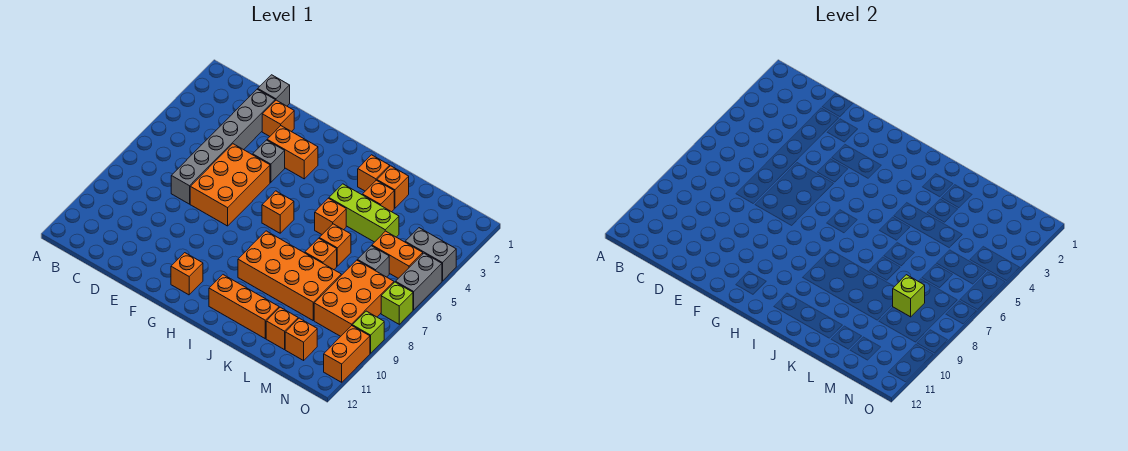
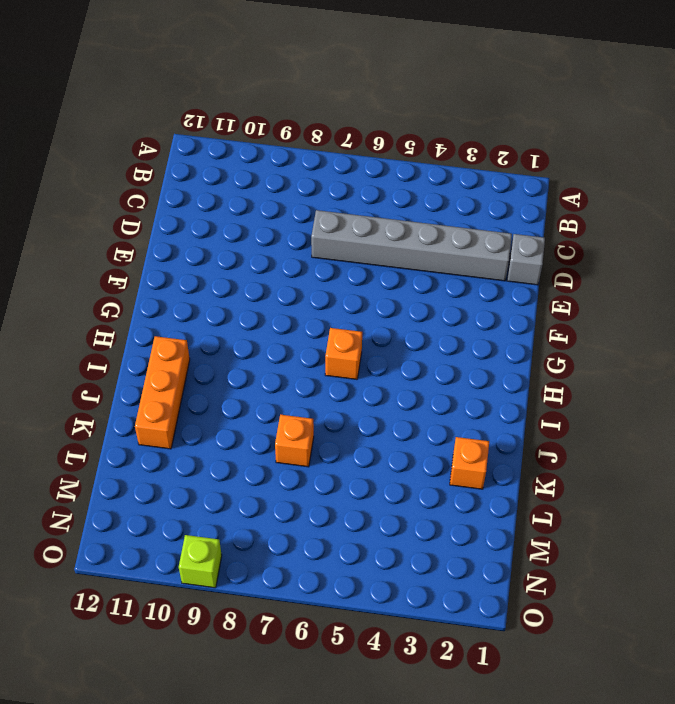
none -> orange brick E2 level 1
none -> orange brick E5:F7 level 1
none -> orange brick F3:G3 level 1

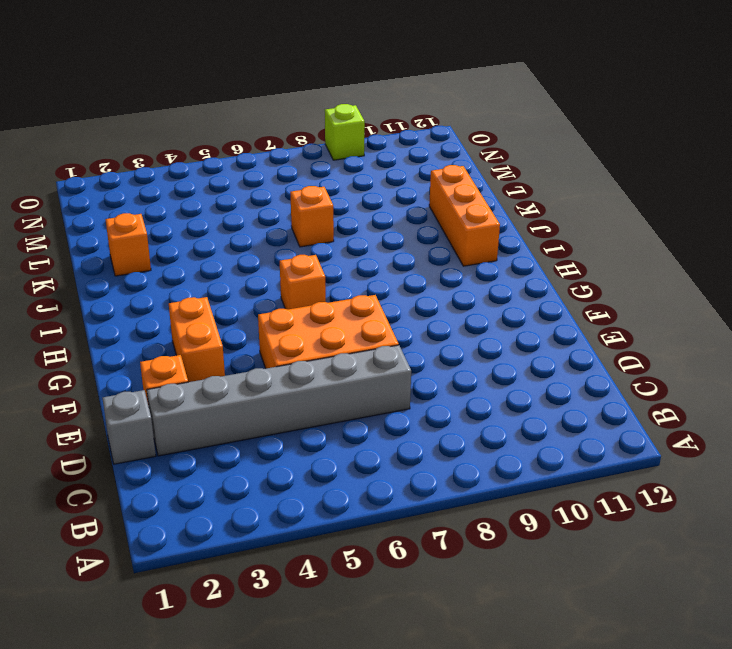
none -> grey brick F4 level 1
none -> orange brick G11 level 1
none -> orange brick I8:L9 level 1

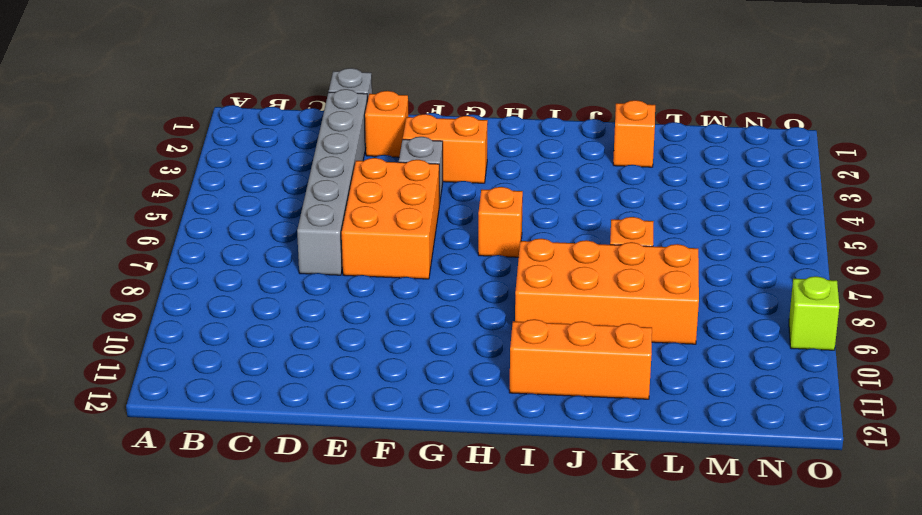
none -> orange brick G11 level 1
none -> orange brick J2 level 1
none -> lime brick J4:L4 level 1

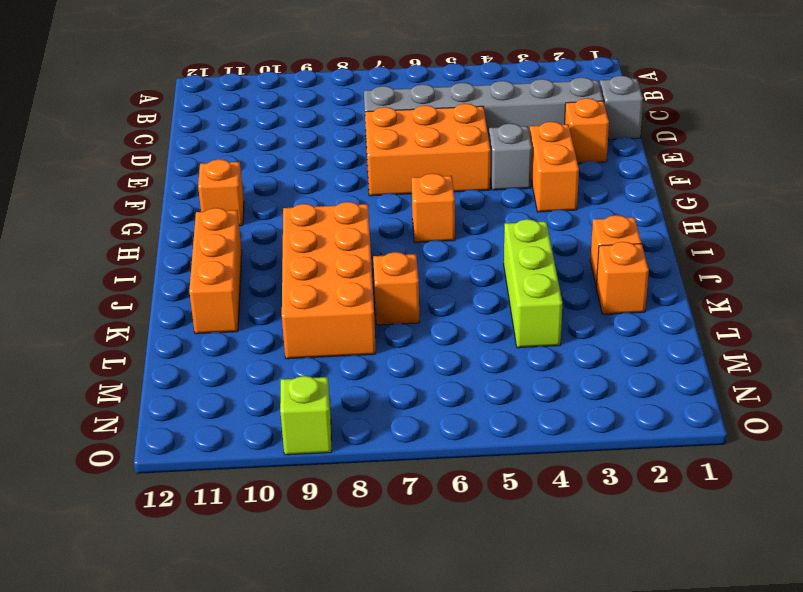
none -> orange brick J5 level 1
none -> orange brick K3 level 1
none -> orange brick K6 level 1

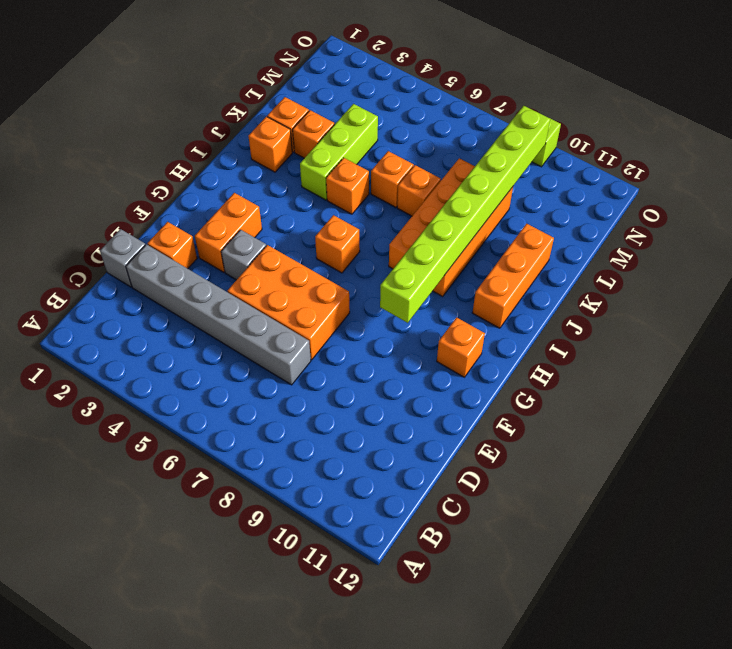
lime brick G9:N9 level 2 -> none
none -> orange brick L11 level 1
none -> orange brick M5:N5 level 1
none -> grey brick M6 level 1

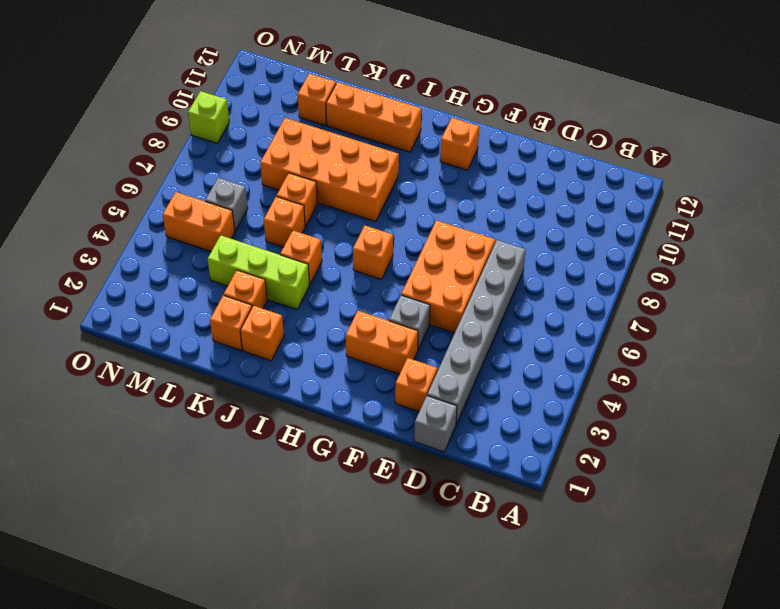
none -> orange brick M7:N9 level 1
none -> orange brick M11 level 1
none -> grey brick N4:O4 level 1

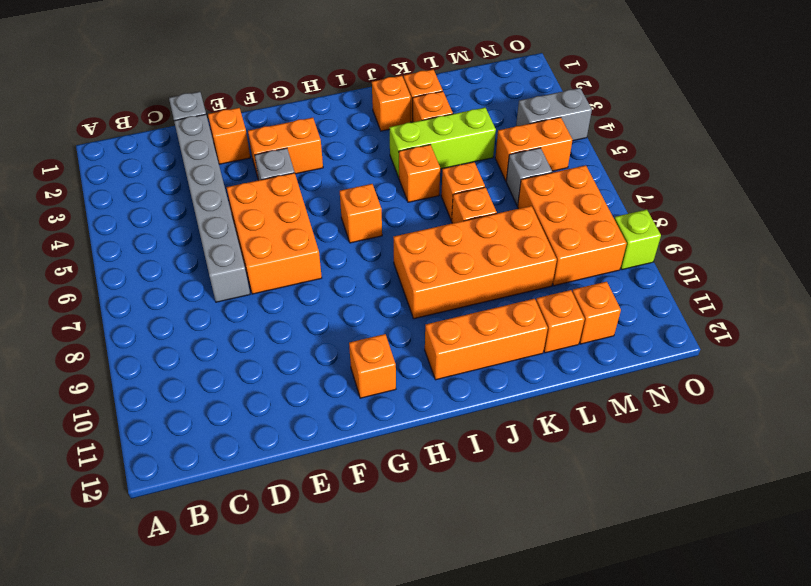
none -> grey brick O5:O6 level 1
none -> lime brick O7 level 1
none -> orange brick O10:O11 level 1

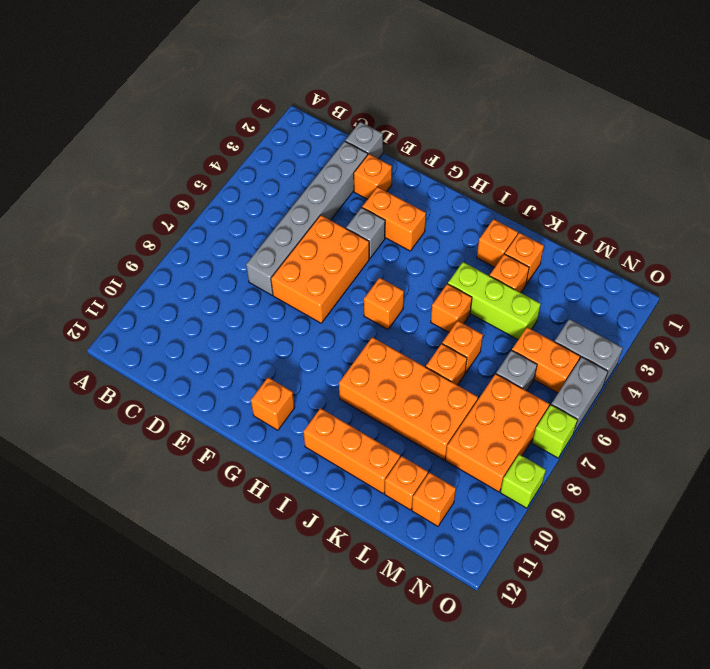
none -> orange brick O10:O11 level 1
none -> lime brick M8 level 2

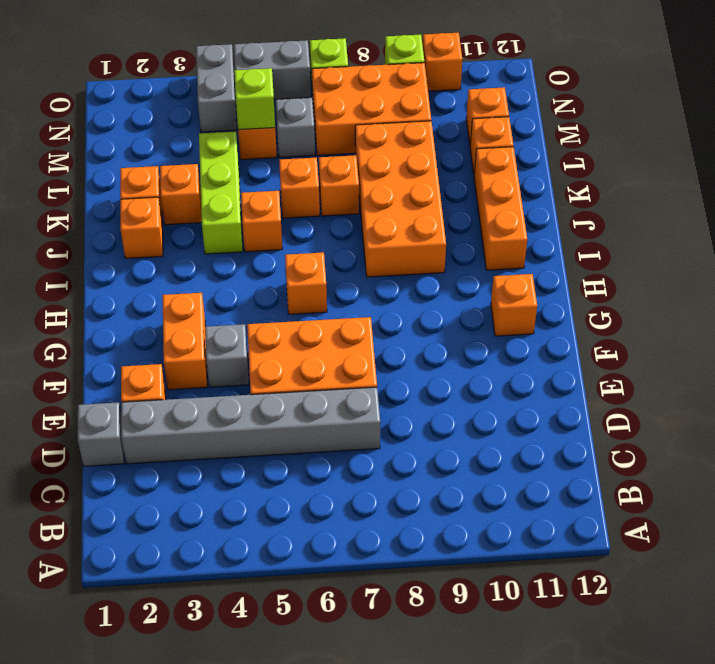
lime brick M5 level 2 -> lime brick M8 level 2
orange brick O10 level 1 -> orange brick O10:O11 level 1

